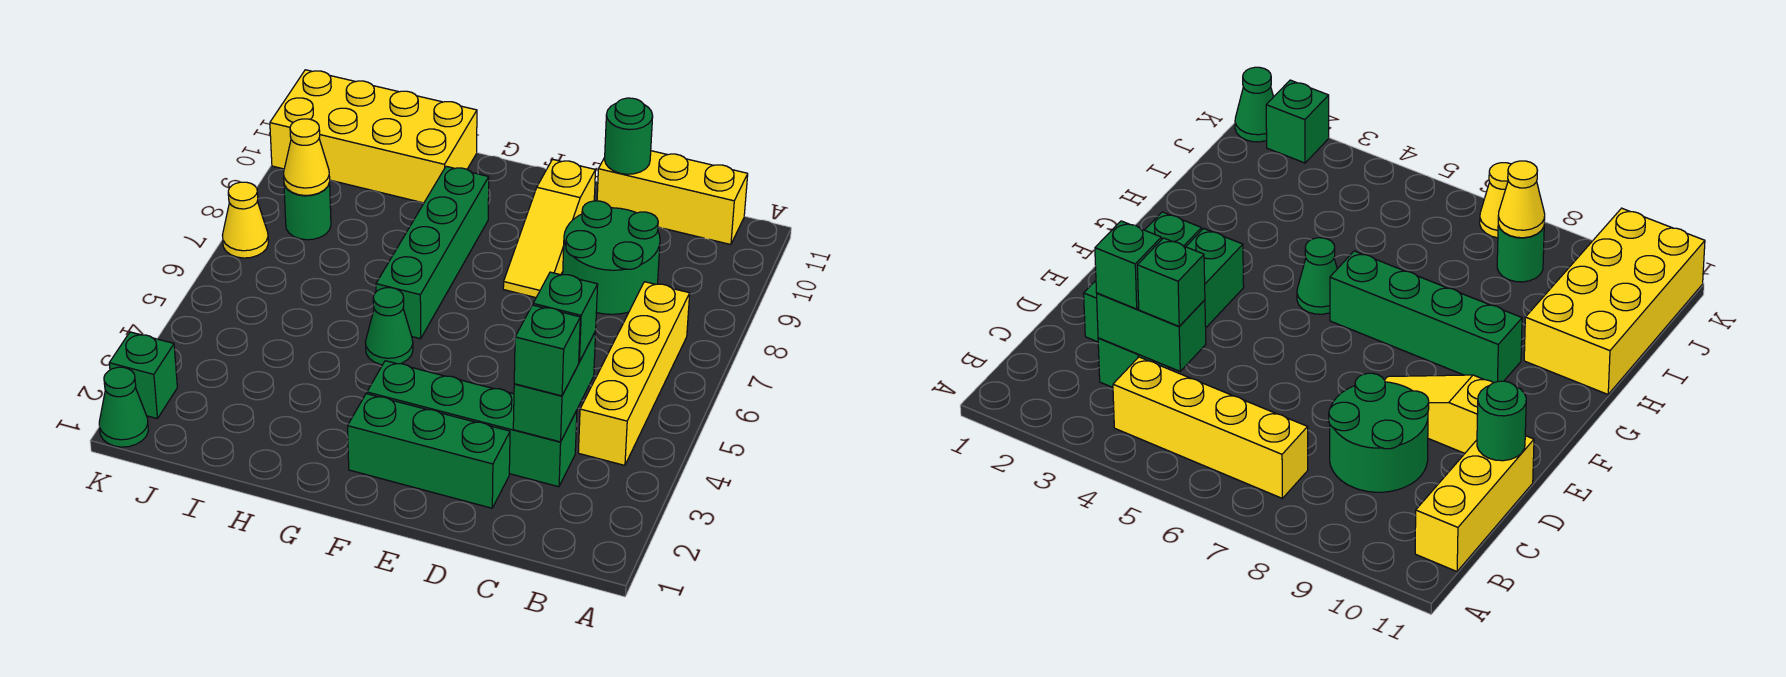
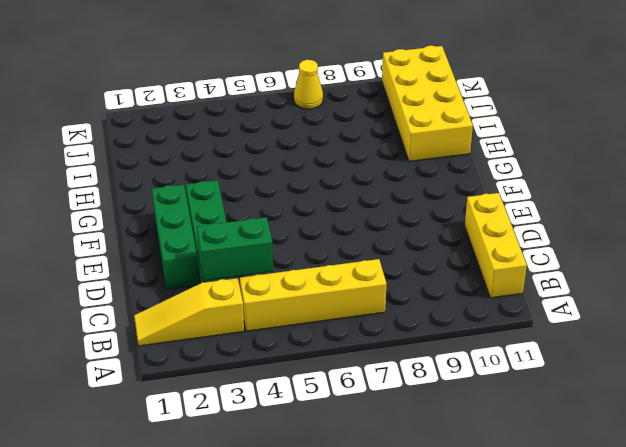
yellow slope B1:B3 level 1 top 3 -> yellow slope E8:E10 level 1 top 10
none -> green round brick C8:D9 level 1
none -> green cone G5 level 1
none -> green brick G6:G9 level 1

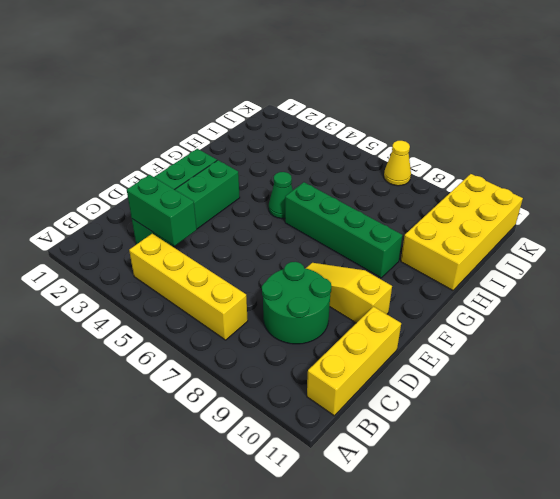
none -> green round brick J8 level 1
none -> green cone K1 level 1
none -> green brick K2 level 1

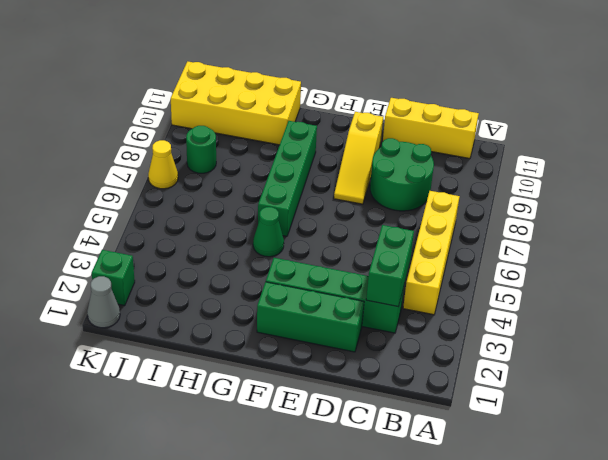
grey cone K1 level 1 -> green cone K1 level 1
none -> green round brick D11 level 2
none -> yellow cone J8 level 2
none -> green brick C3 level 3

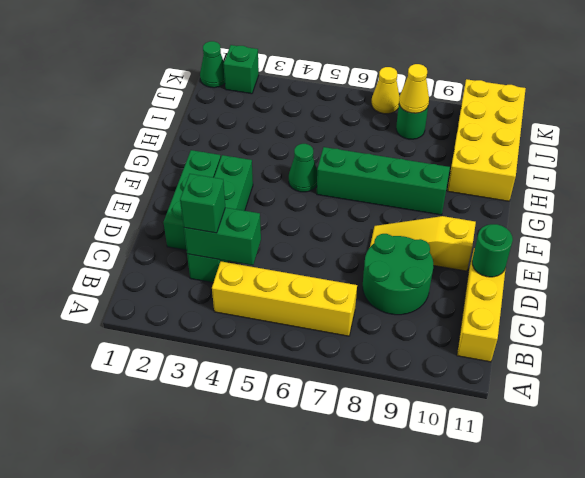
none -> green brick C4 level 3

